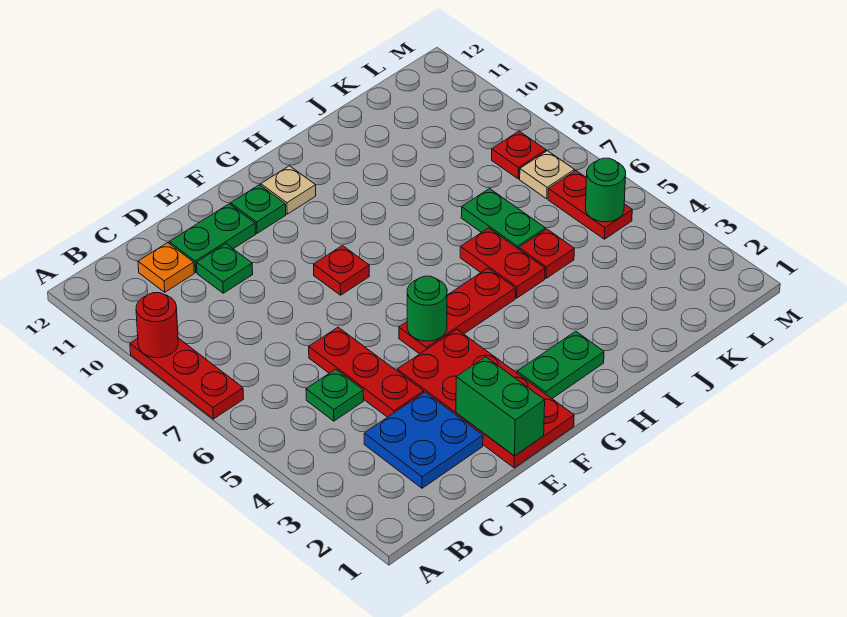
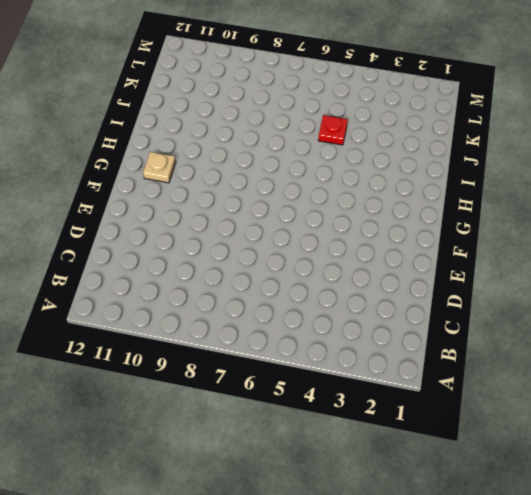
none -> red plate A7:A9 level 1
none -> blue plate C2:D3 level 1
none -> green plate C5 level 1

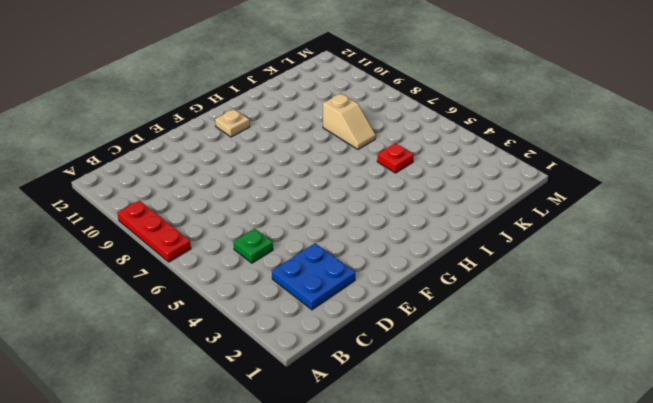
tan slope J7:J8 level 1 top 8 -> green plate J6:J7 level 1
none -> orange plate C11 level 1
none -> red plate D4:D6 level 1
none -> green plate D10 level 1

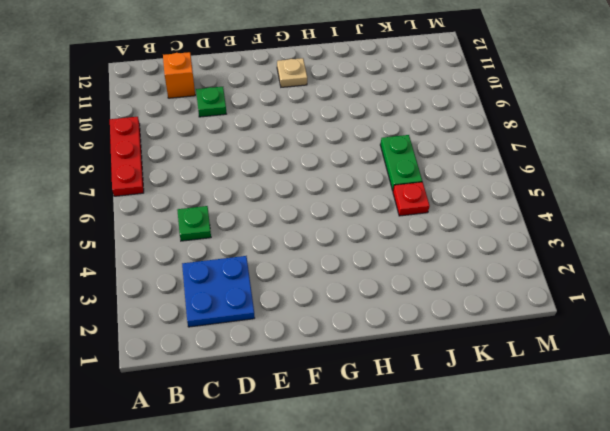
orange brick C11 level 1 -> orange plate C11 level 1
none -> red plate D4:D6 level 1
none -> green plate D11:E11 level 1
none -> red plate E1:F4 level 1

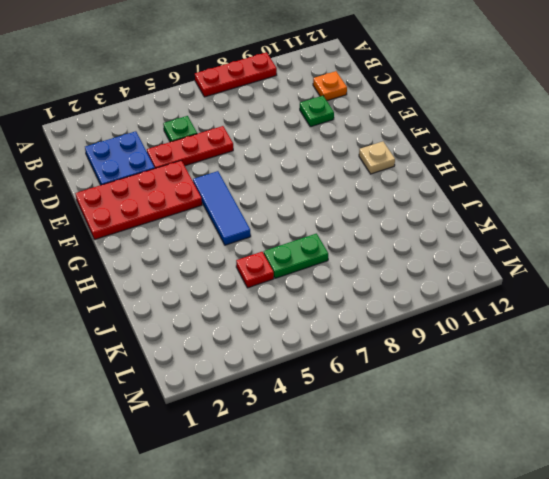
blue tile F5:H5 level 1 -> red plate F5:H5 level 1
none -> green plate D11:E11 level 1
none -> red plate F8 level 1
none -> green plate F11 level 1

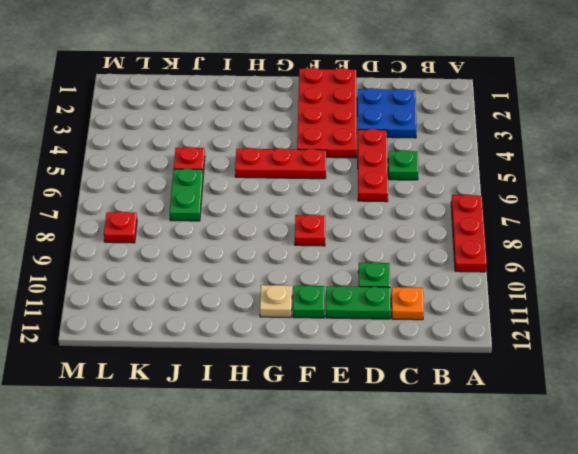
none -> green plate G2:H2 level 1
none -> red plate I5:I6 level 1
none -> red plate L5:L6 level 1

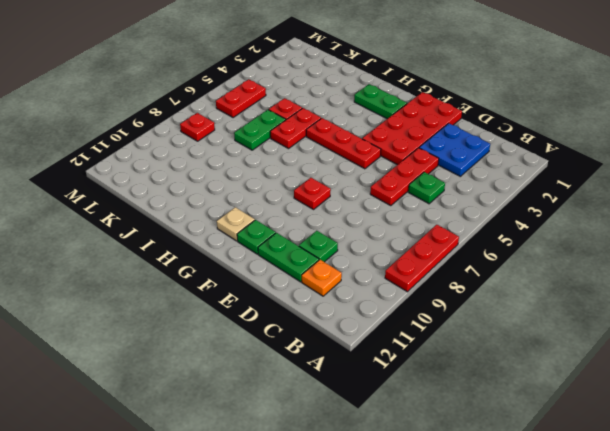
none -> tan plate L7 level 1
none -> red round brick A9 level 2
none -> green brick E1:E2 level 2

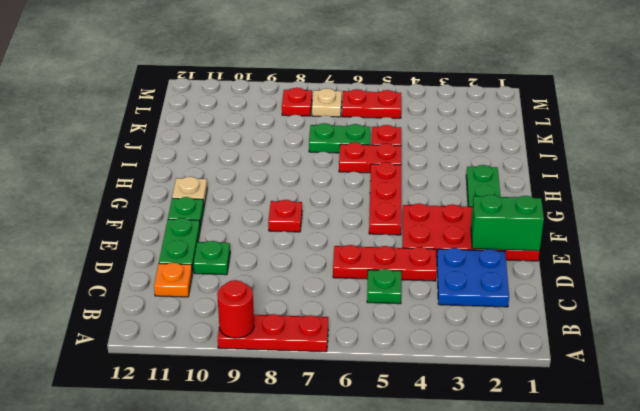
none -> green round brick F5 level 2
none -> green round brick L5 level 2

